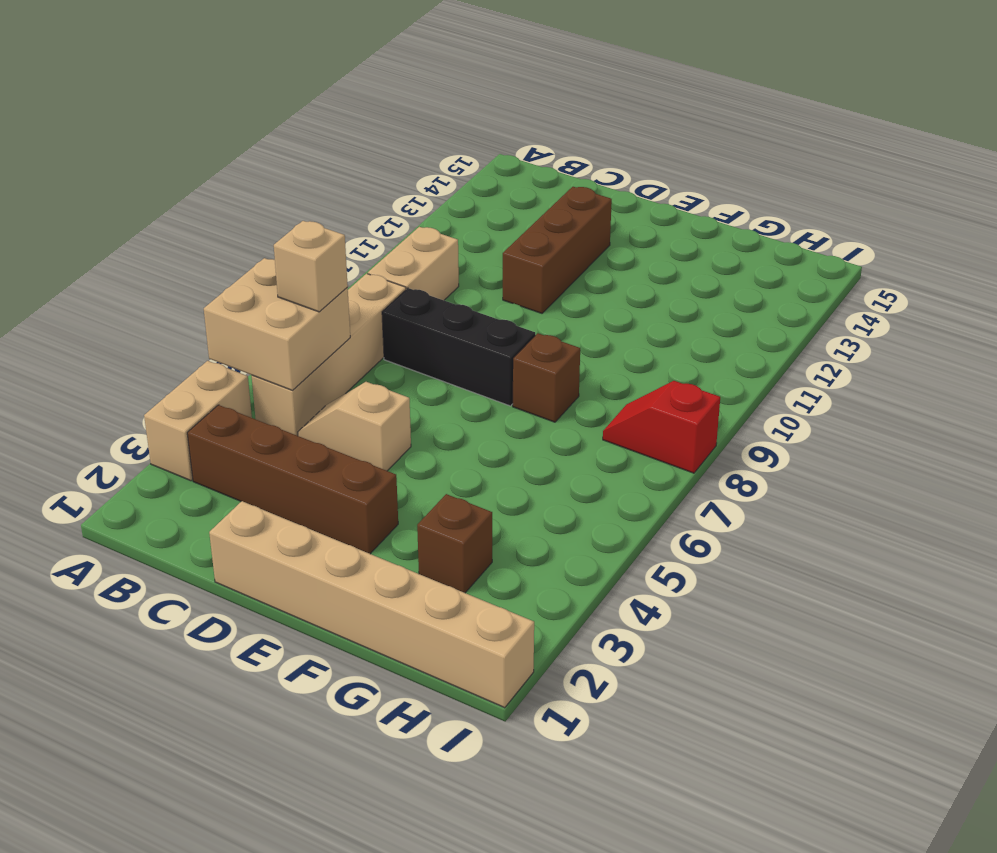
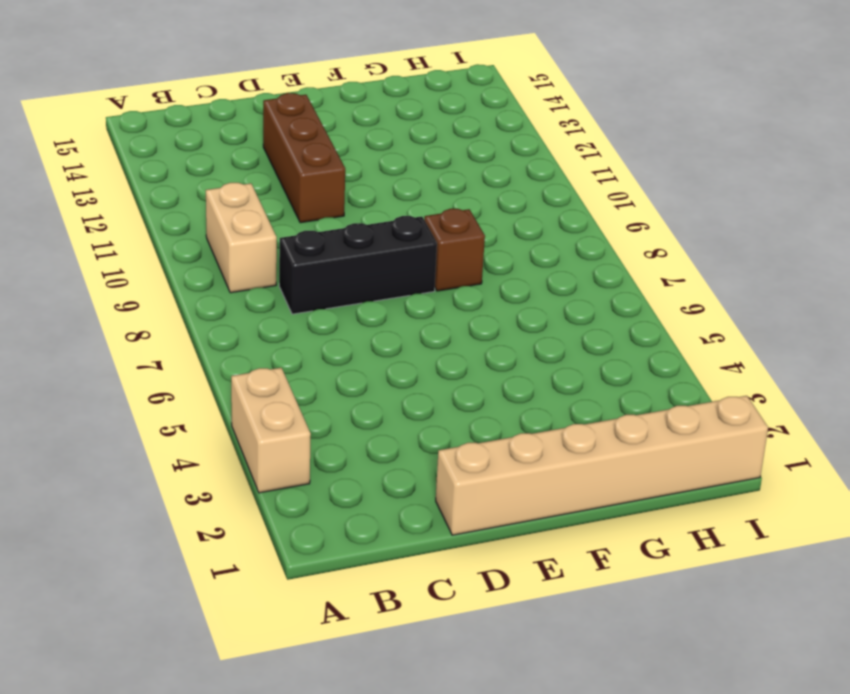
none -> brown brick B3:E3 level 1
none -> tan brick B5:B8 level 1
none -> tan slope C5:D5 level 1 top D

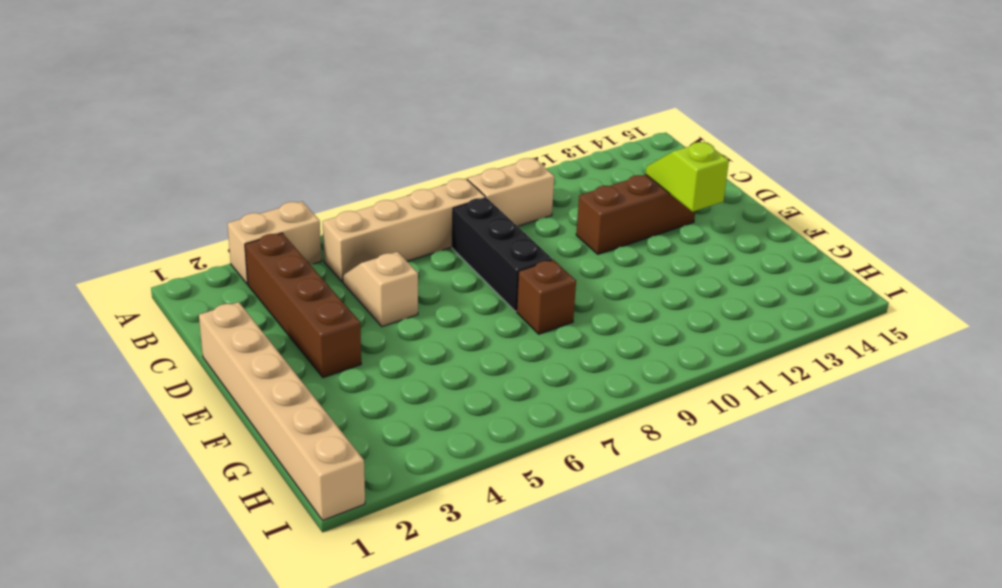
lime slope D13:E13 level 2 top E -> none
none -> brown brick G3 level 1
none -> red slope H8:I8 level 1 top I
none -> tan brick A5:B6 level 2

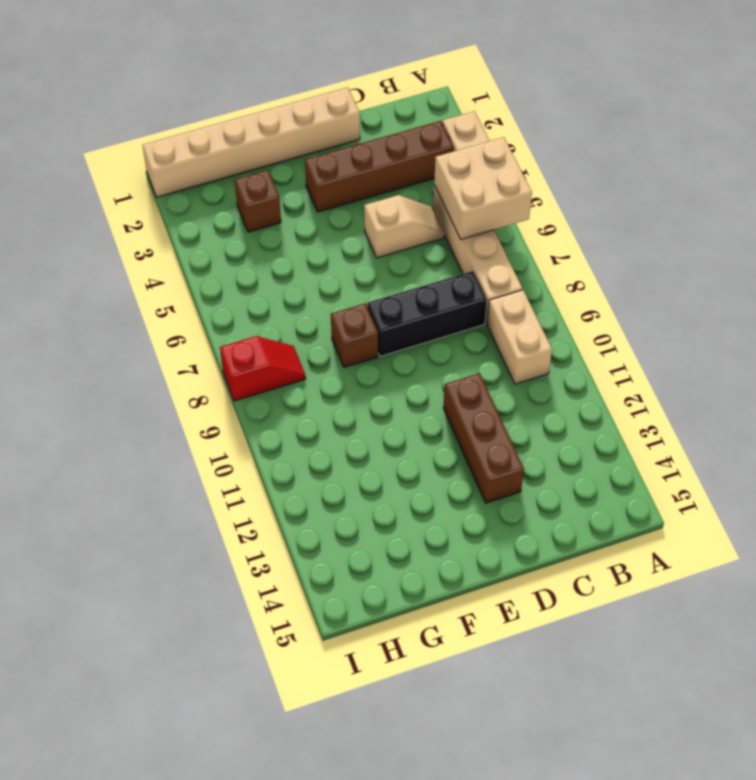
none -> tan brick B6 level 3

